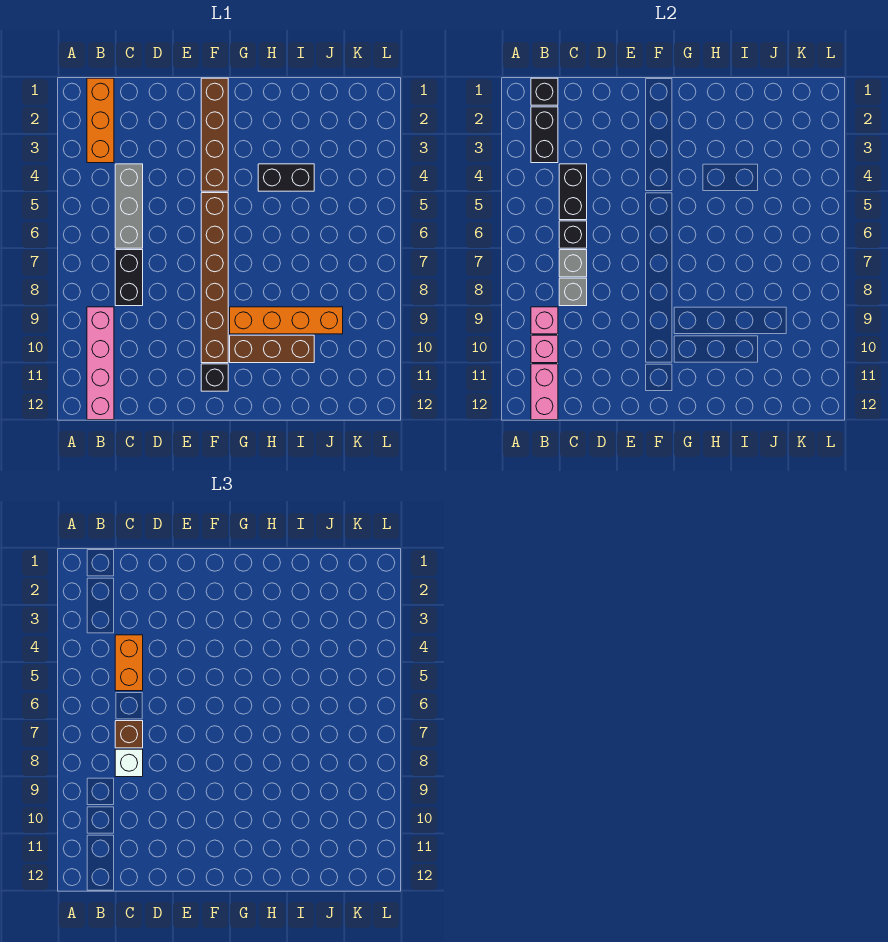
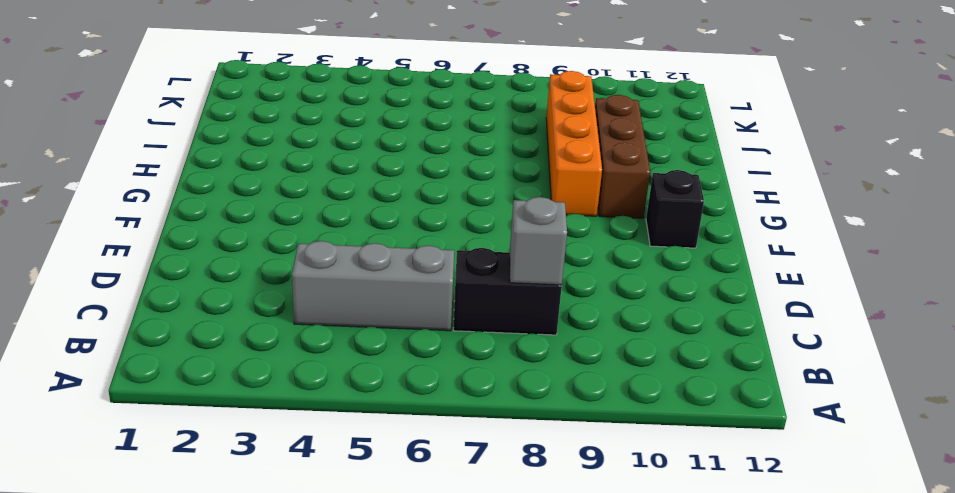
none -> orange brick B1:B3 level 1
none -> pink brick B9:B12 level 1
none -> brown brick F1:F4 level 1

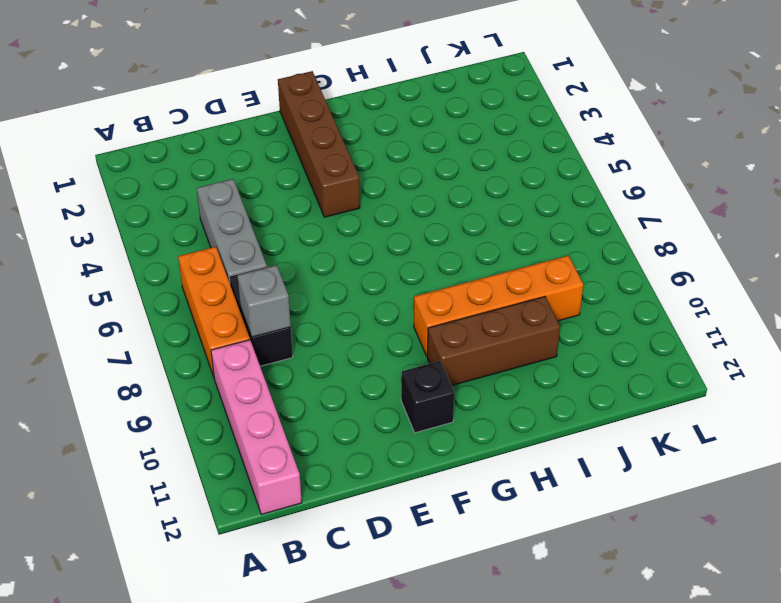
orange brick B6:B8 level 1 -> orange brick B1:B3 level 1
none -> brown brick F5:F10 level 1
none -> black brick H4:I4 level 1
none -> black brick B1 level 2

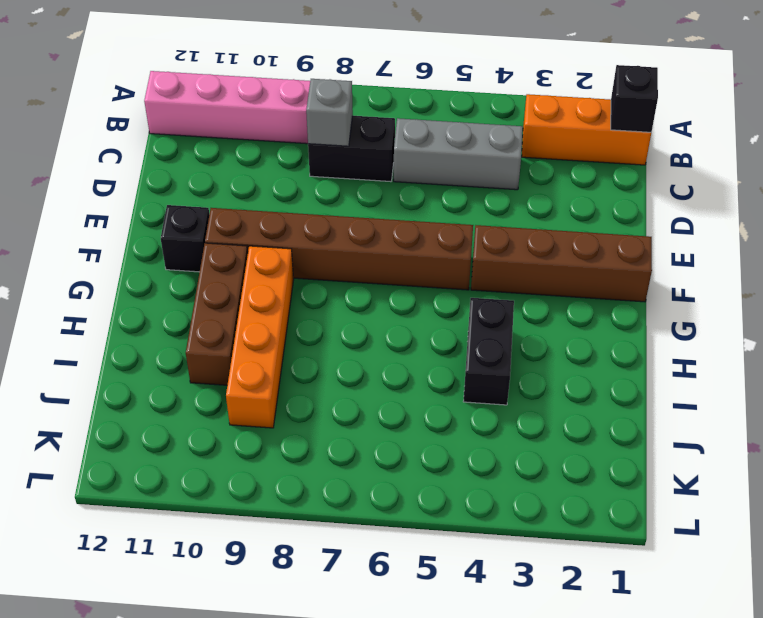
none -> black brick B2:B3 level 2
none -> pink brick B9 level 2
none -> pink brick B10 level 2

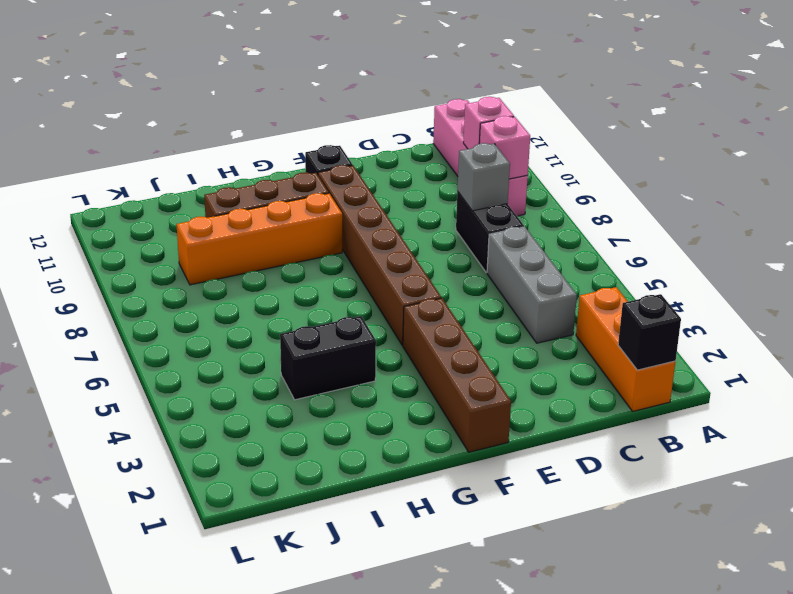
none -> black brick B2:B3 level 2
none -> pink brick B11:B12 level 2
none -> black brick C4:C5 level 2

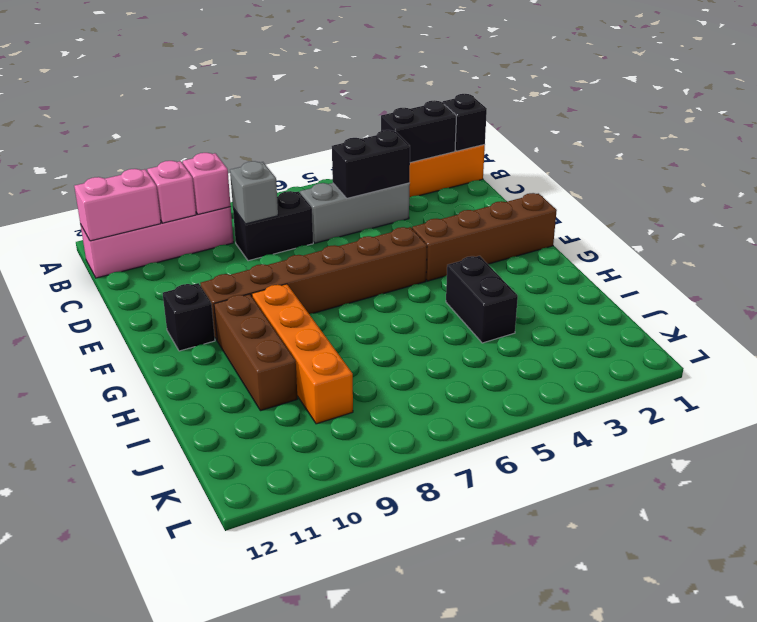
none -> black brick C6 level 2
none -> grey brick C7 level 2
none -> orange brick C4:C5 level 3

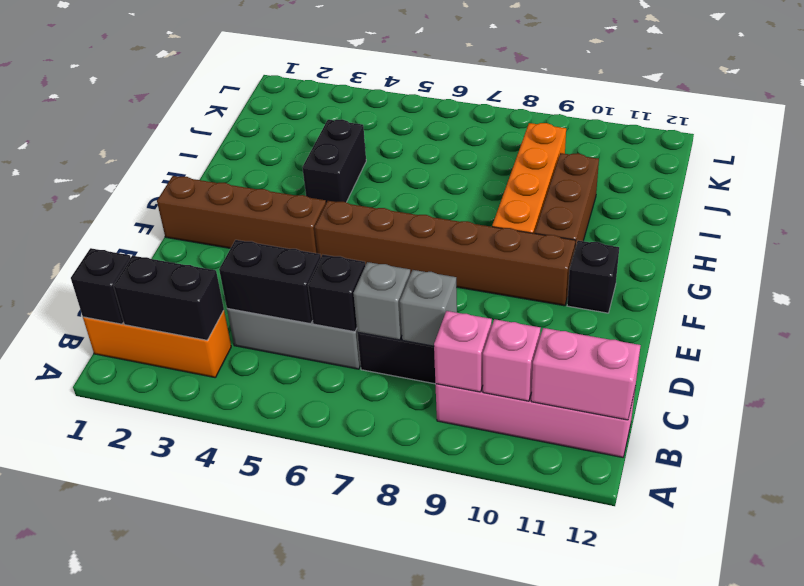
none -> orange brick C4:C5 level 3
none -> brown brick C7 level 3
none -> white brick C8 level 3

